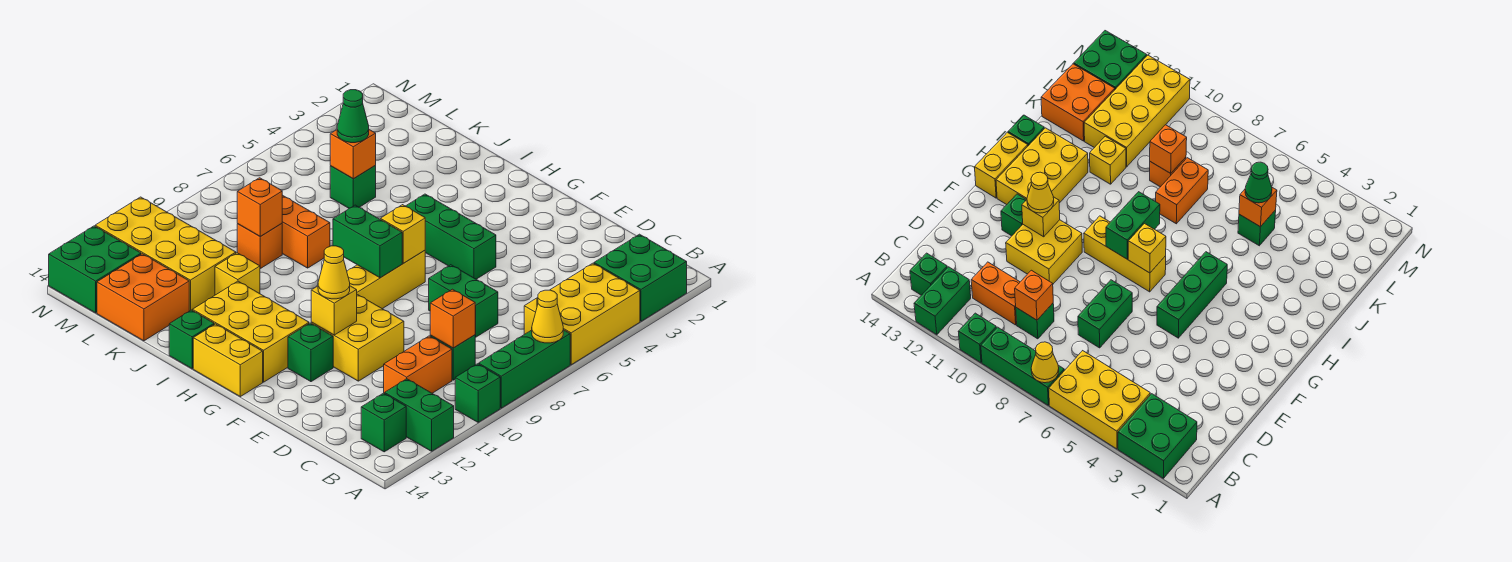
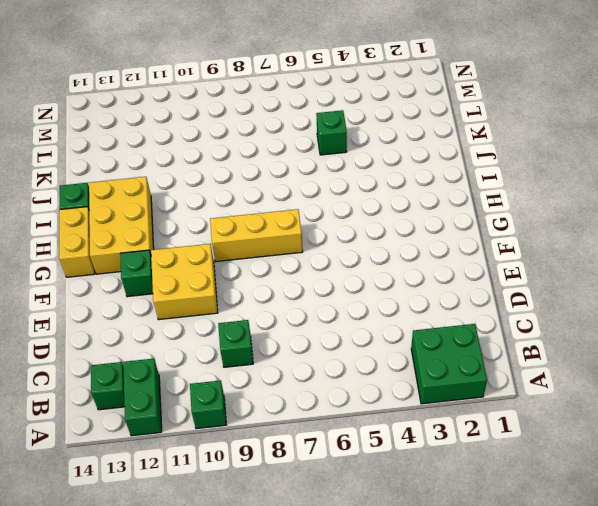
none -> yellow brick A4:B6 level 1
none -> green brick A7:A9 level 1
none -> orange brick C10:C11 level 1
none -> green brick D7:E7 level 1

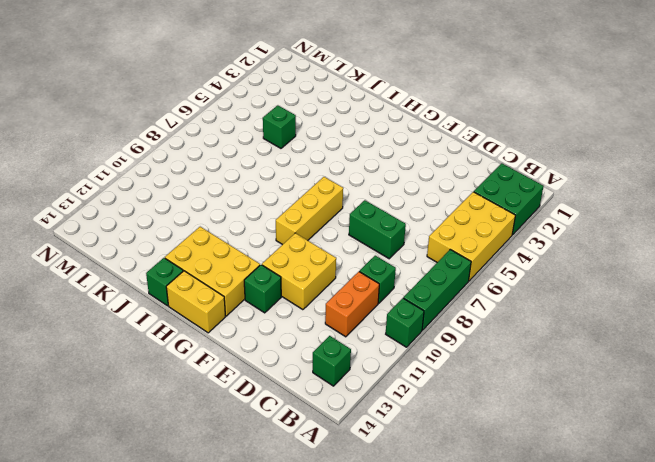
none -> green brick A12:B12 level 1
none -> green brick F5:H5 level 1
none -> orange brick J8:K8 level 1
none -> yellow brick J11 level 1

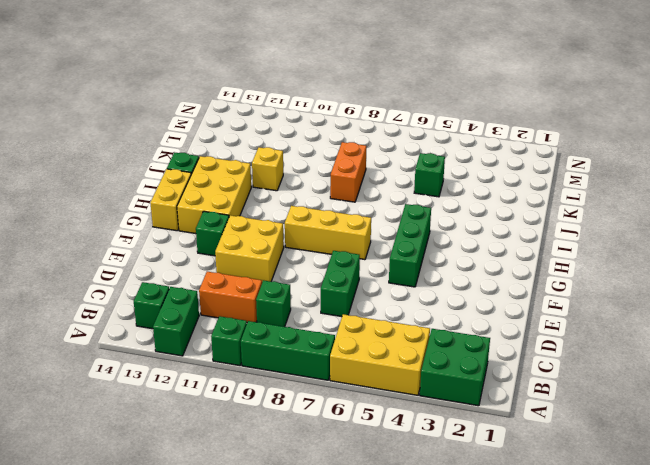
none -> orange brick K9 level 1
none -> yellow brick K11:N12 level 1
none -> orange brick K13:L14 level 1
none -> green brick M13:N14 level 1

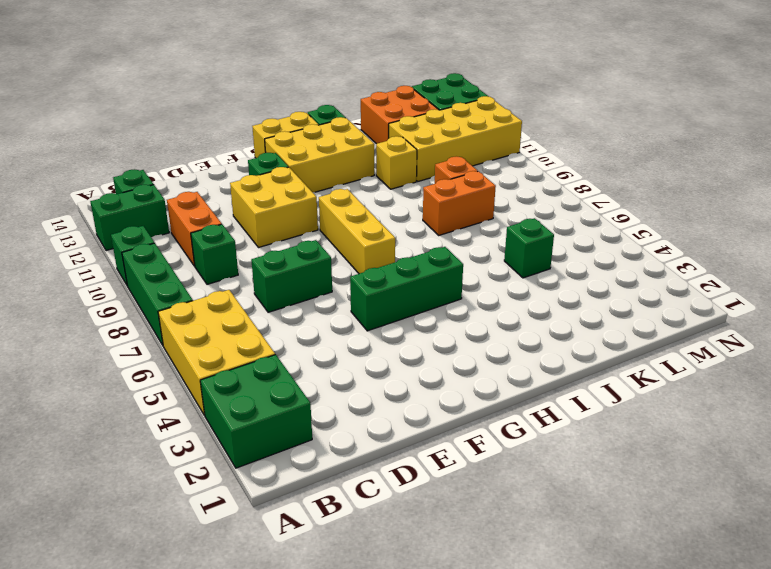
none -> yellow cone A7 level 2
none -> orange brick C9 level 2
none -> yellow brick F11 level 2
none -> yellow brick G7 level 2

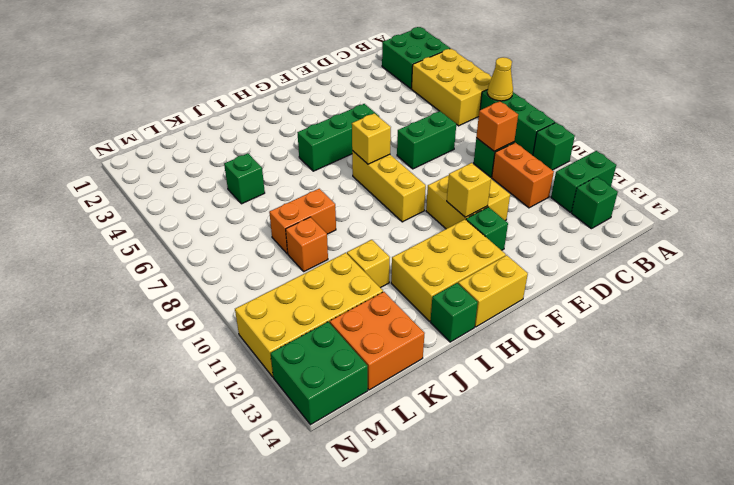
none -> green brick G8:H8 level 2
none -> orange brick K5 level 2
none -> orange brick K9 level 2
none -> yellow cone F11 level 3

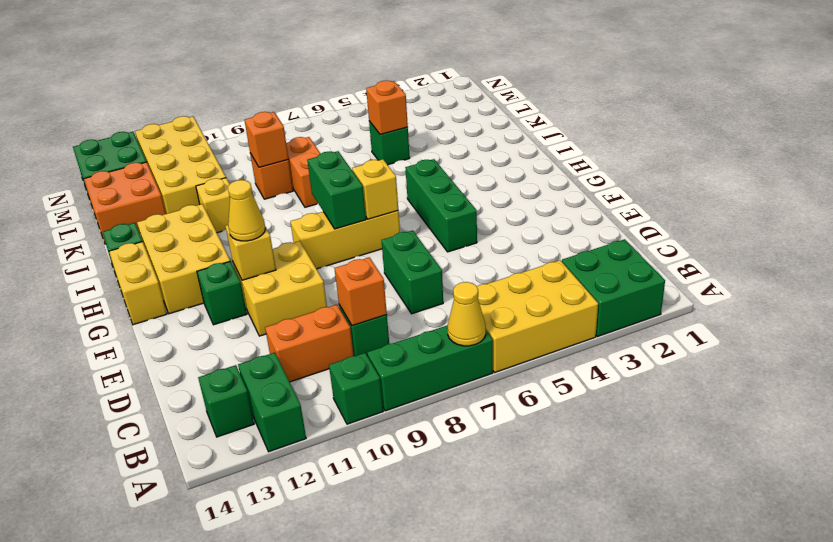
none -> green cone K5 level 3

